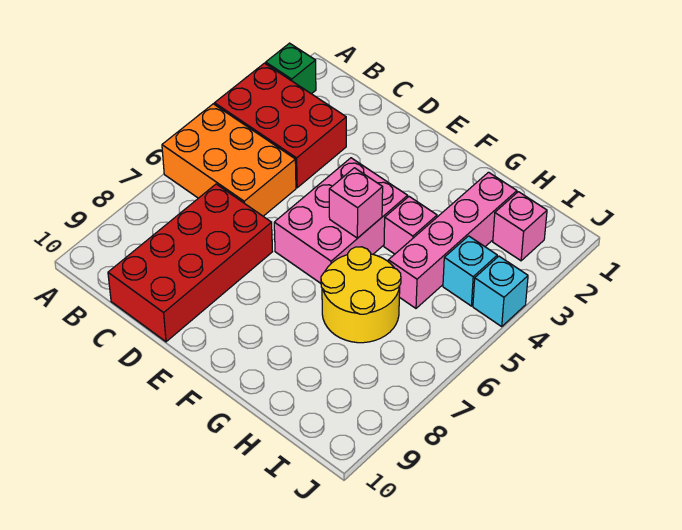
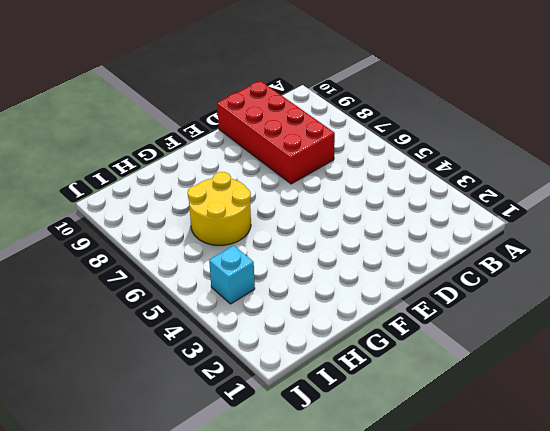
none -> green brick A2 level 1
none -> red brick A3:C4 level 1
none -> orange brick A5:C6 level 1

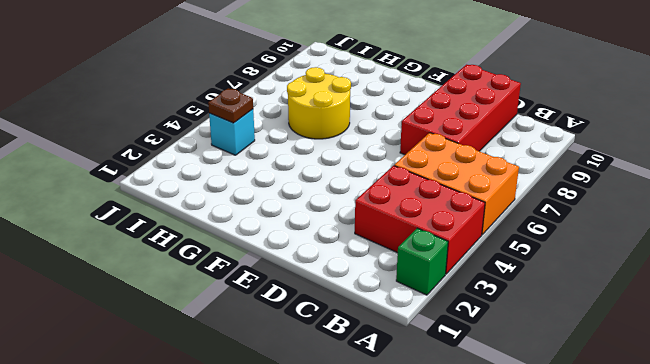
brown plate I4 level 2 -> none
none -> pink brick E4:F6 level 1
none -> pink brick G4 level 1
none -> pink brick H2:H5 level 1

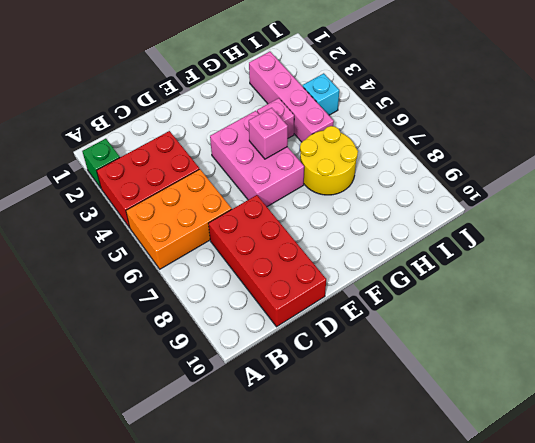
none -> pink brick I2 level 1
none -> cyan brick J4 level 1

